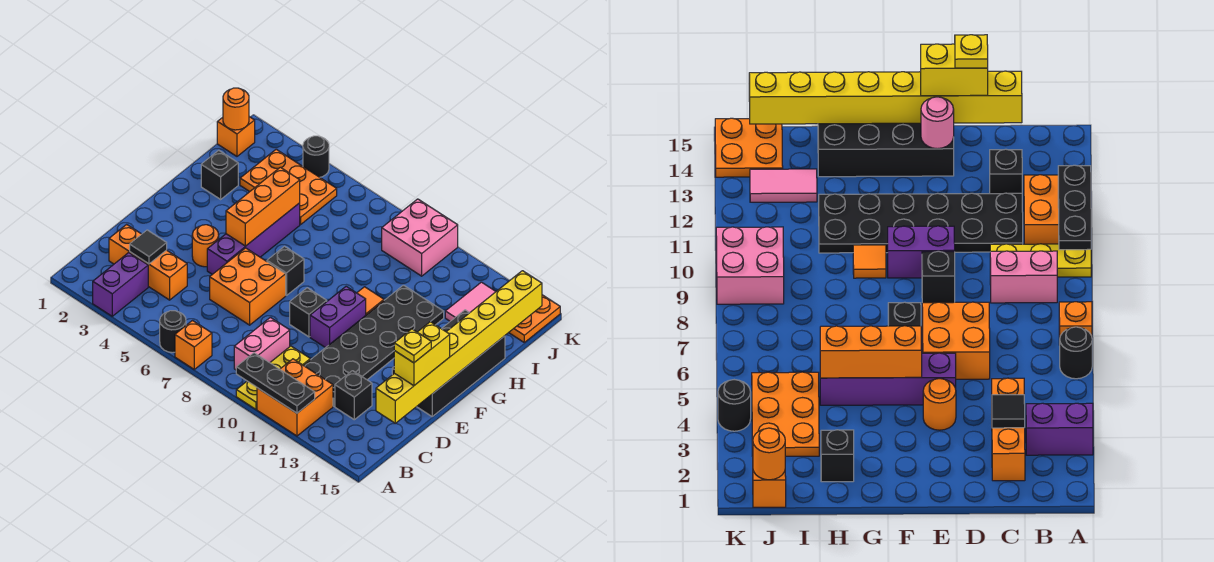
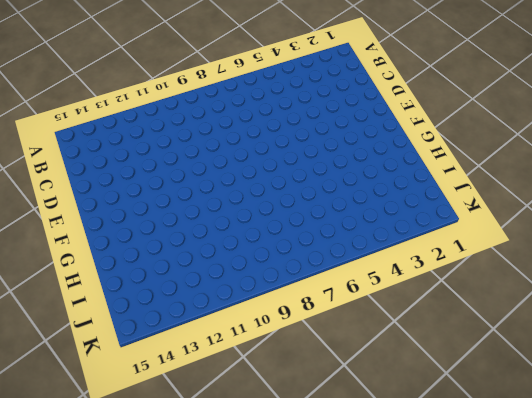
none -> purple brick A3:B3 level 1
none -> black round brick A6 level 1
none -> orange brick A7 level 1
none -> yellow plate A10:C10 level 1

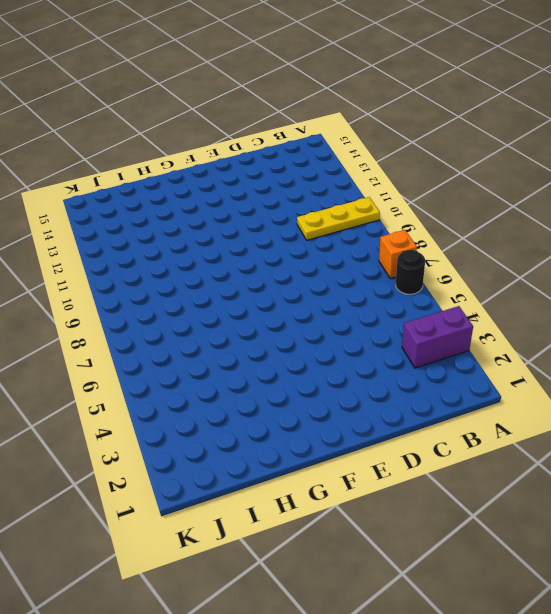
none -> orange brick A11:B12 level 1
none -> pink brick B9:C9 level 1
none -> orange brick C2:C4 level 1
none -> black plate C11:H12 level 1

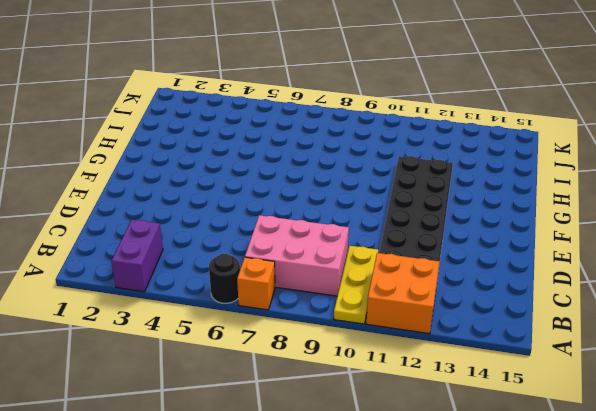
pink brick B7:C9 level 1 -> pink brick B9:C9 level 1
none -> orange brick C2:C4 level 1
none -> black brick C13 level 1
none -> orange brick D6:E7 level 1
none -> orange round brick E4 level 1

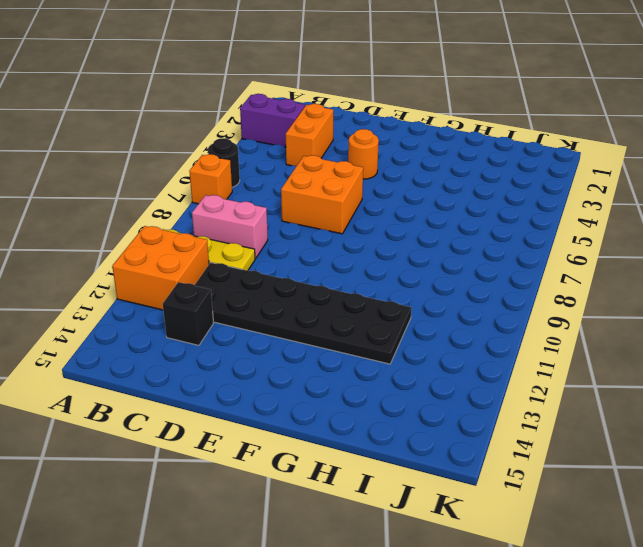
orange brick C3:C4 level 1 -> orange brick C2:C4 level 1
none -> purple brick E5:H5 level 1
none -> black brick E9 level 1
none -> purple brick E10:F10 level 1
none -> black brick E14:H15 level 1

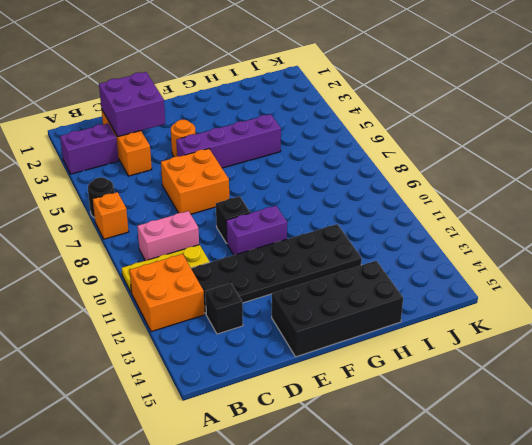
purple brick C2:D3 level 2 -> black tile C3 level 2
none -> black brick F7 level 1
none -> orange tile G10 level 1
none -> black brick H2 level 1
none -> orange plate I3:J5 level 1

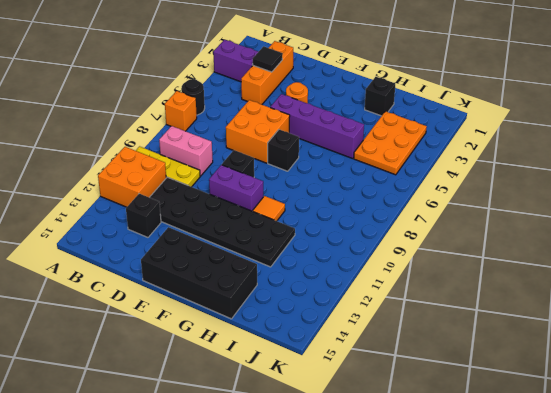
none -> pink tile I13:J13 level 1
none -> orange brick J1 level 1
none -> pink brick J9:K10 level 1
none -> orange plate J14:K15 level 1

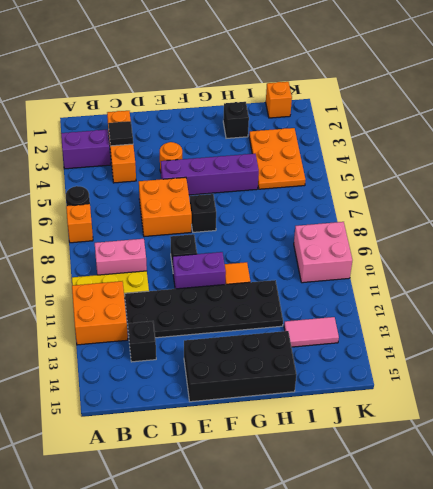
none -> orange plate J14:K15 level 1
none -> black round brick K4 level 1
none -> black plate A10:A12 level 2
none -> yellow brick C15:J15 level 2

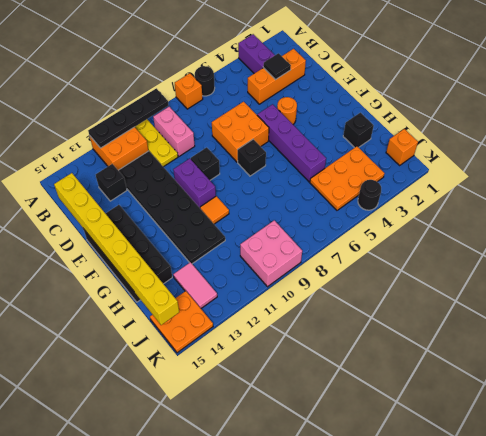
black plate A9:A12 level 2 -> black plate A10:A12 level 2
none -> pink round brick E14 level 2
none -> orange brick F5:H5 level 2
none -> orange round brick J1 level 2
none -> yellow brick D15:E15 level 3

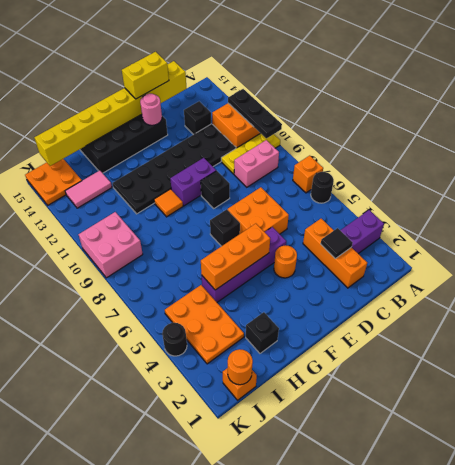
none -> yellow plate D15 level 4

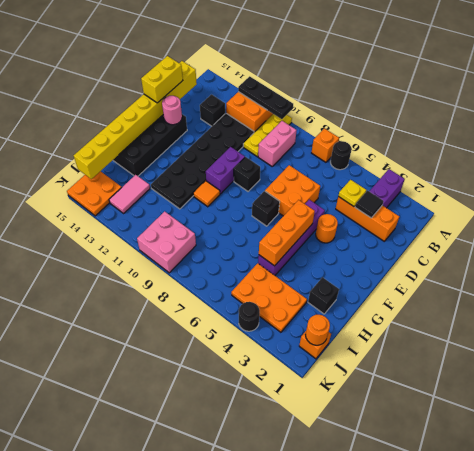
yellow plate C4 level 2 -> yellow plate D15 level 4

